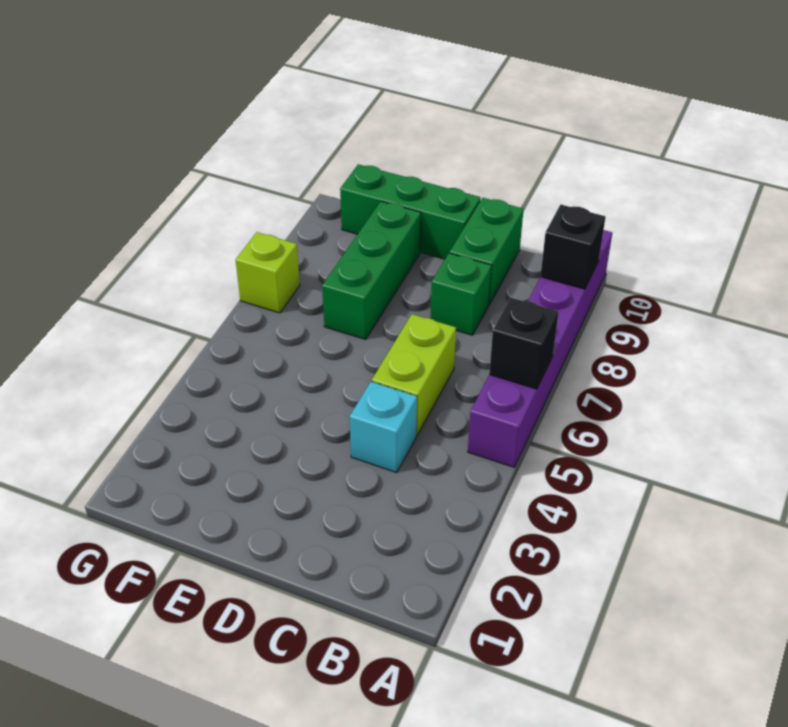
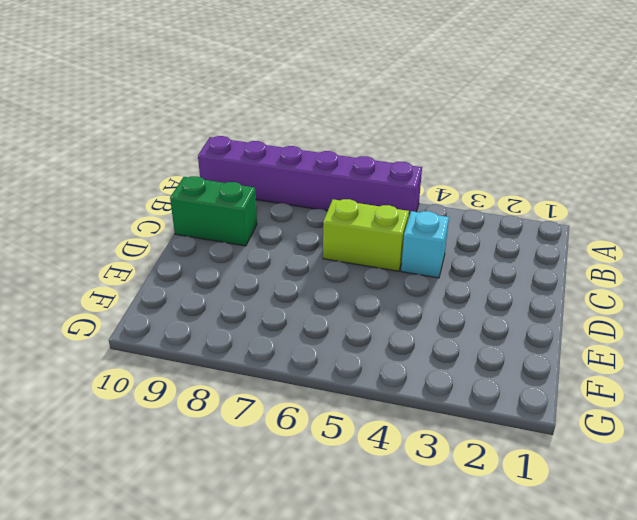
none -> green brick C8 level 1
none -> green brick D10:F10 level 1

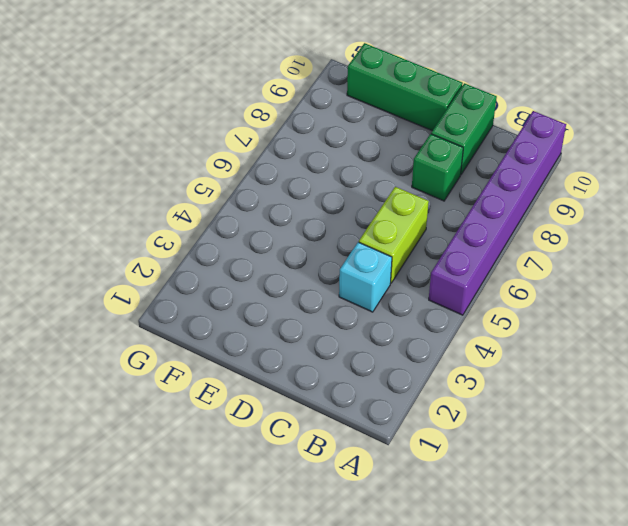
none -> green brick E7:E9 level 1
none -> lime brick G7 level 1

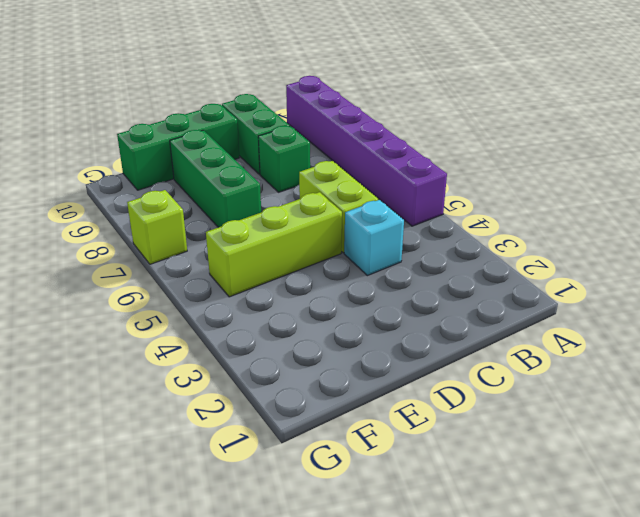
lime brick D5:F5 level 1 -> none
none -> black brick A6 level 2
none -> black brick A9 level 2

